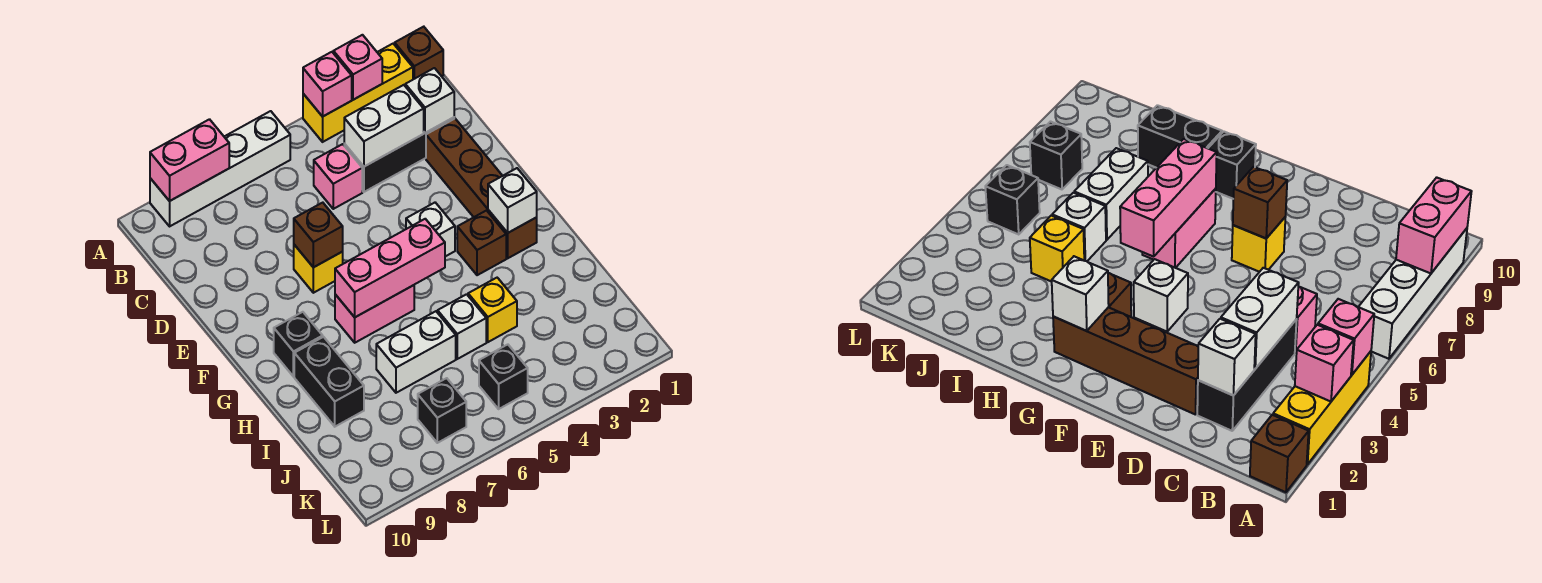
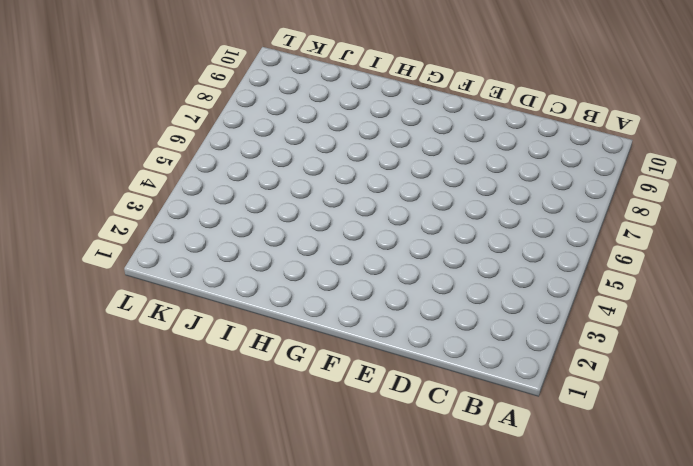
none -> brown brick A1 level 1
none -> yellow brick A2:A4 level 1
none -> white brick A6:A9 level 1

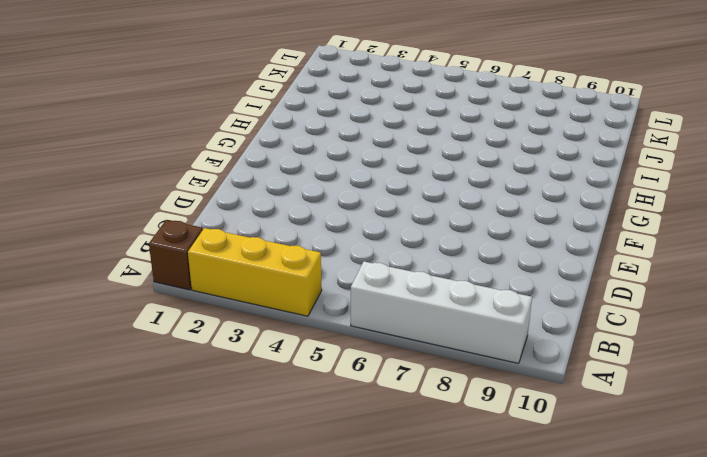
none -> black brick C2:C4 level 1
none -> pink brick C5 level 1
none -> brown brick D2:G2 level 1

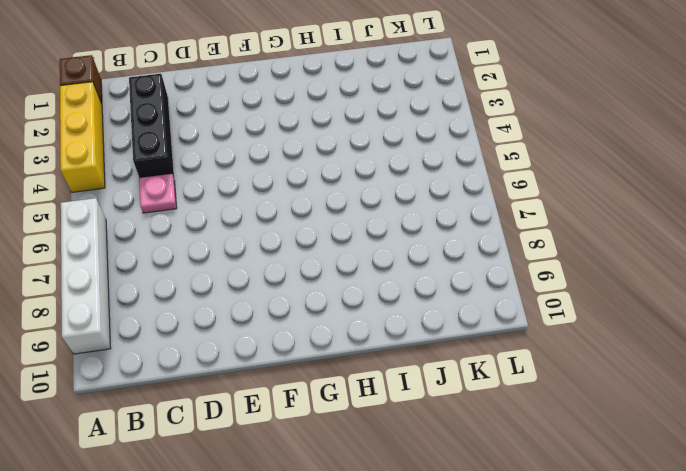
pink plate C5 level 1 -> pink brick C5 level 1
none -> brown brick D2:G2 level 1
none -> yellow brick E7 level 1
none -> white brick F4 level 1

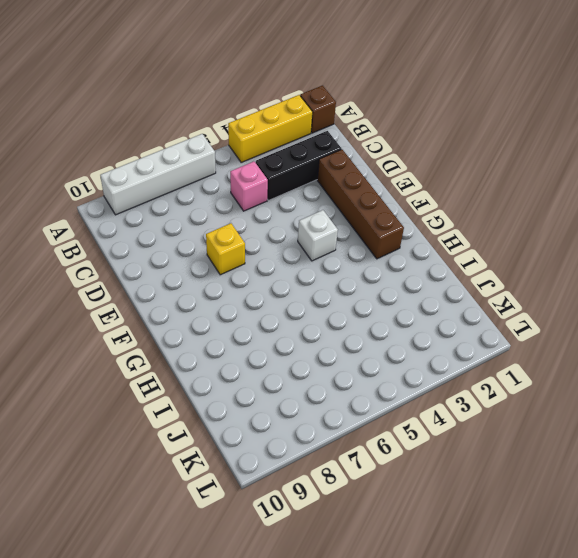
none -> brown brick G3 level 1
none -> pink brick G6:G7 level 1
none -> black brick G9 level 1

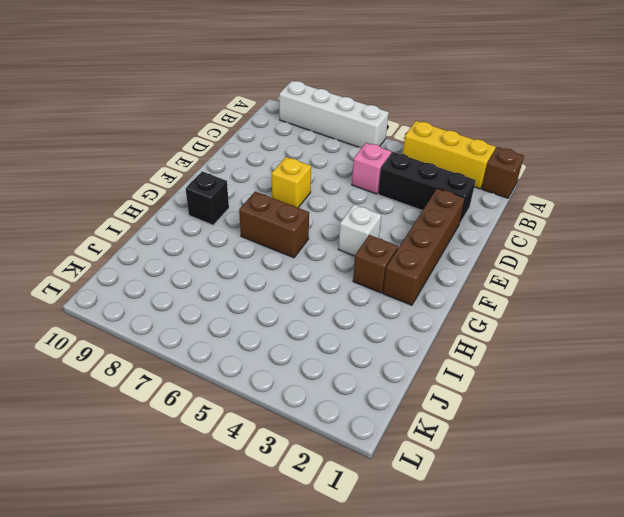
brown brick G6:G7 level 1 -> pink brick G6:G7 level 1
none -> black brick H9:I9 level 1
none -> yellow brick I4 level 1
none -> white brick I5 level 1

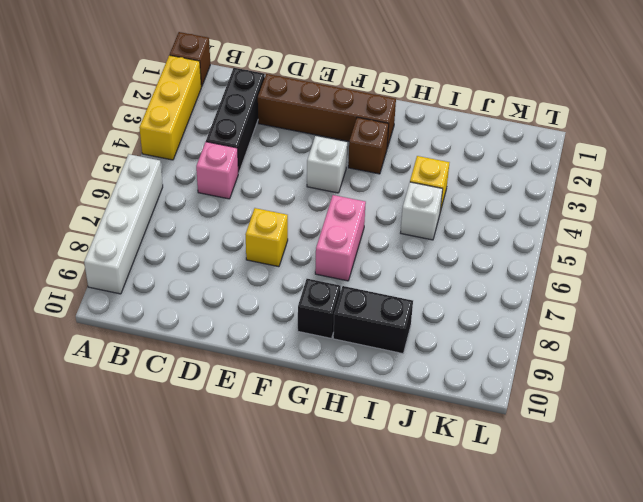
none -> white brick I6:I7 level 1
none -> black brick K5 level 1
none -> black brick K7 level 1

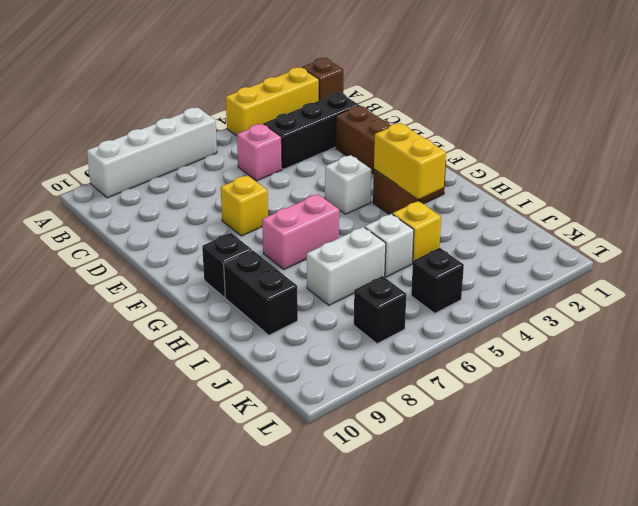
yellow brick G3:H3 level 2 -> none
none -> pink brick A3 level 2
none -> pink brick A4 level 2
none -> pink brick A8:A9 level 2

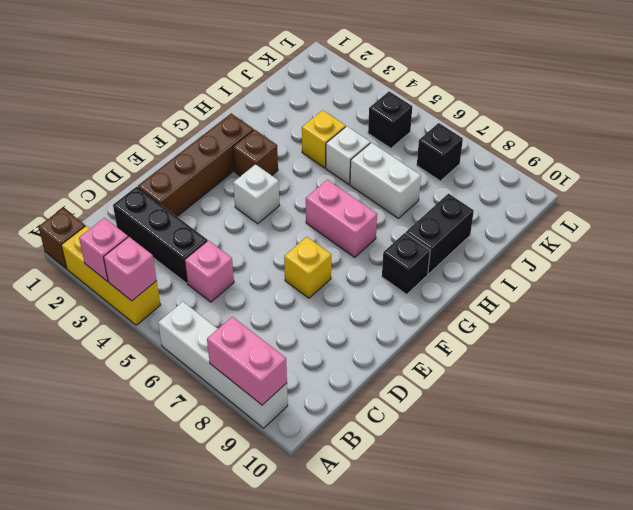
none -> white brick C2 level 2
none -> white brick C3:C4 level 2
none -> brown brick E7 level 2

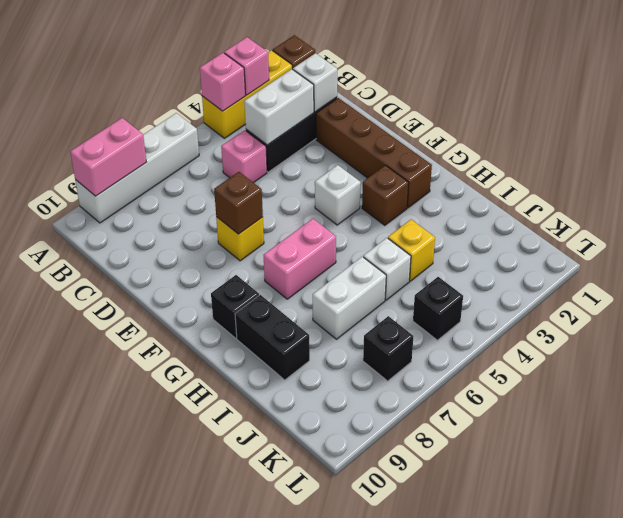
none -> white brick G2 level 2
none -> pink brick G5:G7 level 2

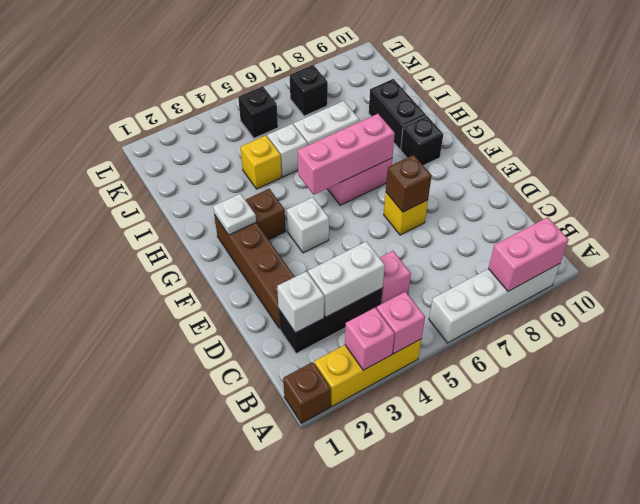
white plate G2 level 2 -> white brick G2 level 2

